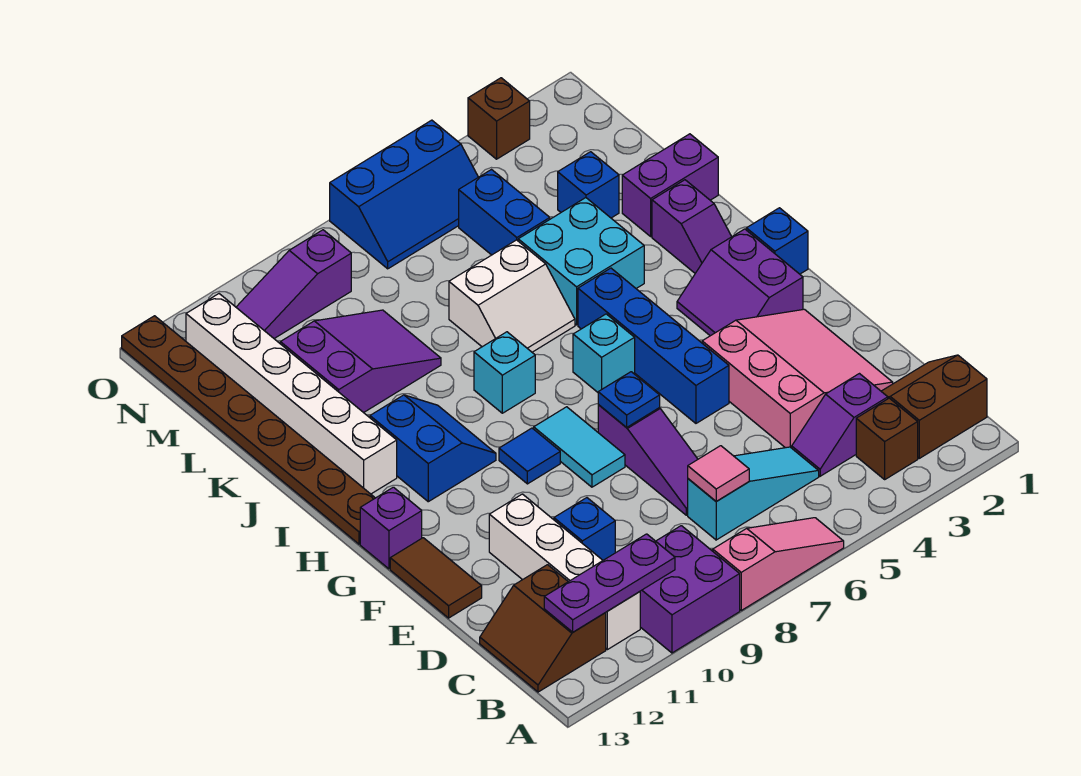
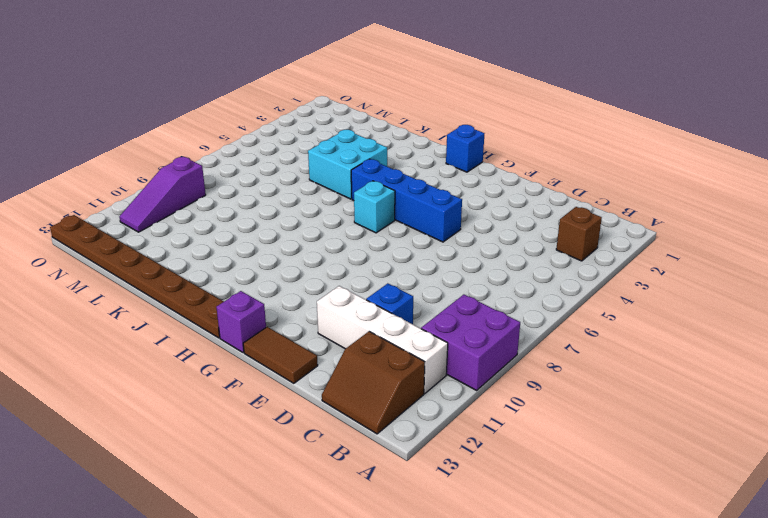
none -> pink slope A6:A8 level 1 top 8
none -> brown slope B1:C2 level 1 top B
none -> purple slope C3:C4 level 1 top 3
none -> cyan slope C5:C7 level 1 top 7

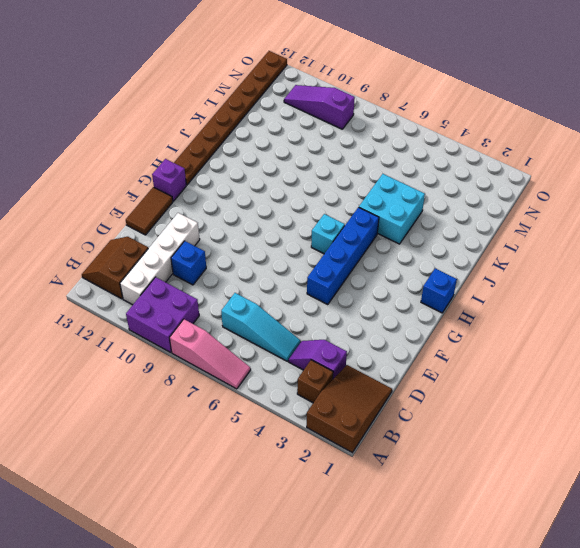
brown slope A1:C2 level 1 top A -> brown slope B1:C2 level 1 top B
none -> pink slope D2:F4 level 1 top 4
none -> purple slope D7:F7 level 1 top F
none -> cyan tile F8:G8 level 1
none -> purple slope G2:H3 level 1 top 2

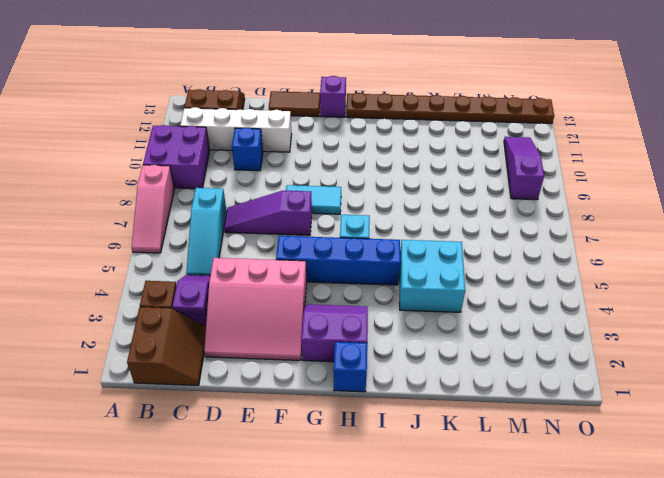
none -> blue tile G9 level 1
none -> blue slope H10:I11 level 1 top 11
none -> purple slope I2:J2 level 1 top J
none -> cyan brick I8 level 1

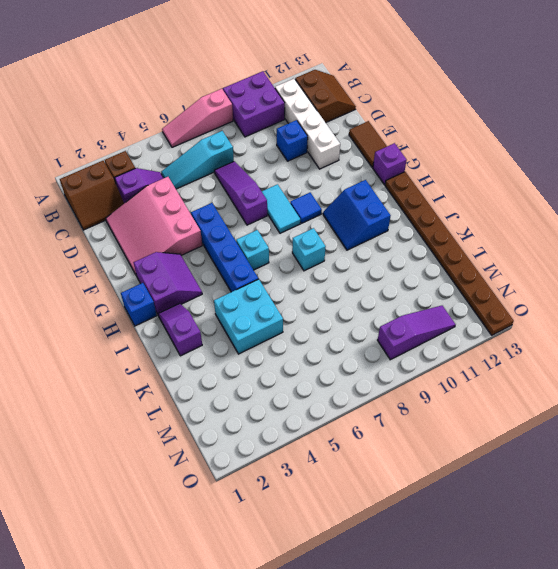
none -> white brick I12:N12 level 1
none -> white slope J6:K7 level 1 top K
none -> purple brick K1:K2 level 1
none -> purple slope K9:L11 level 1 top 11

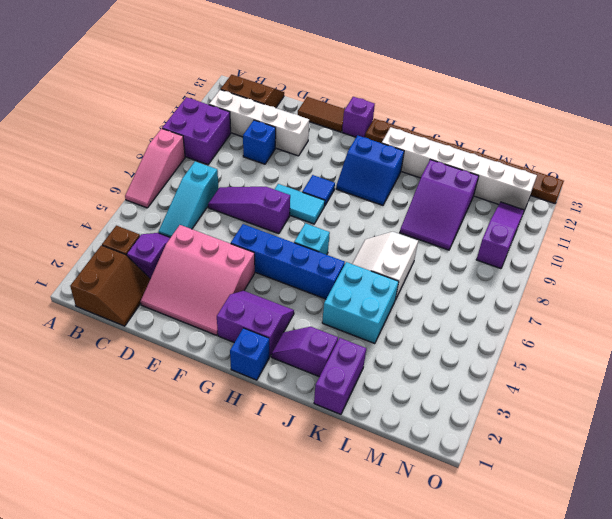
none -> cyan brick I8 level 1
none -> blue brick L3 level 1
none -> blue brick L5:M5 level 1
none -> blue slope N5:O7 level 1 top O

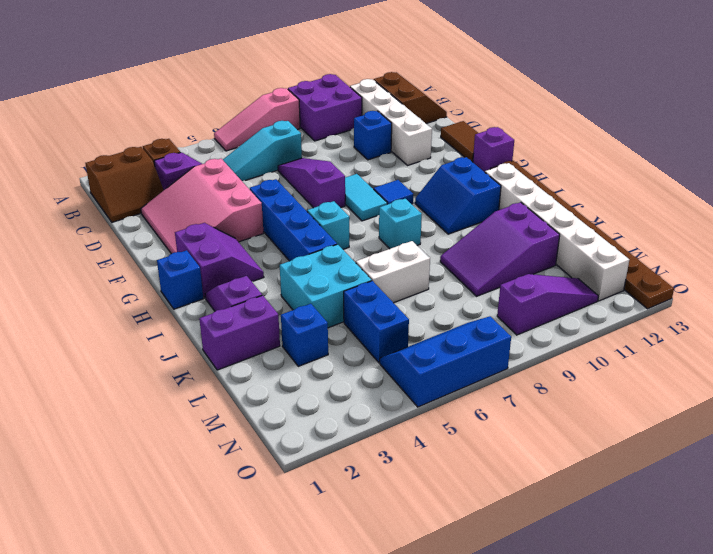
none -> brown brick O3 level 1
none -> purple plate B10:B12 level 2
none -> pink tile C7 level 2
none -> blue plate F7 level 2

